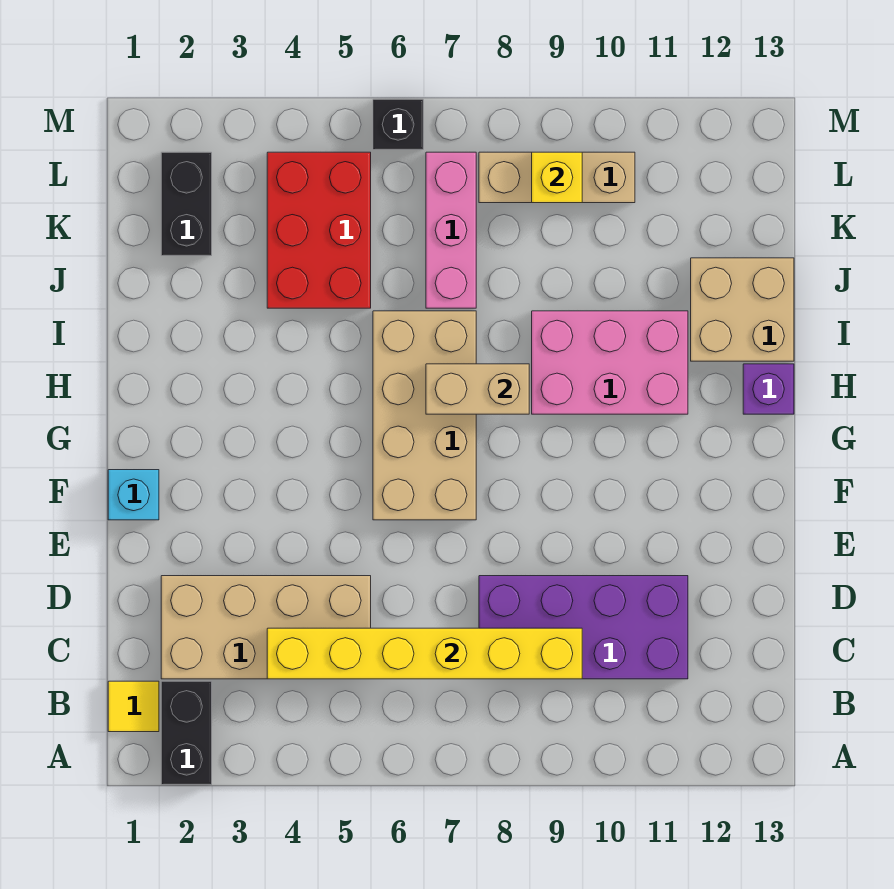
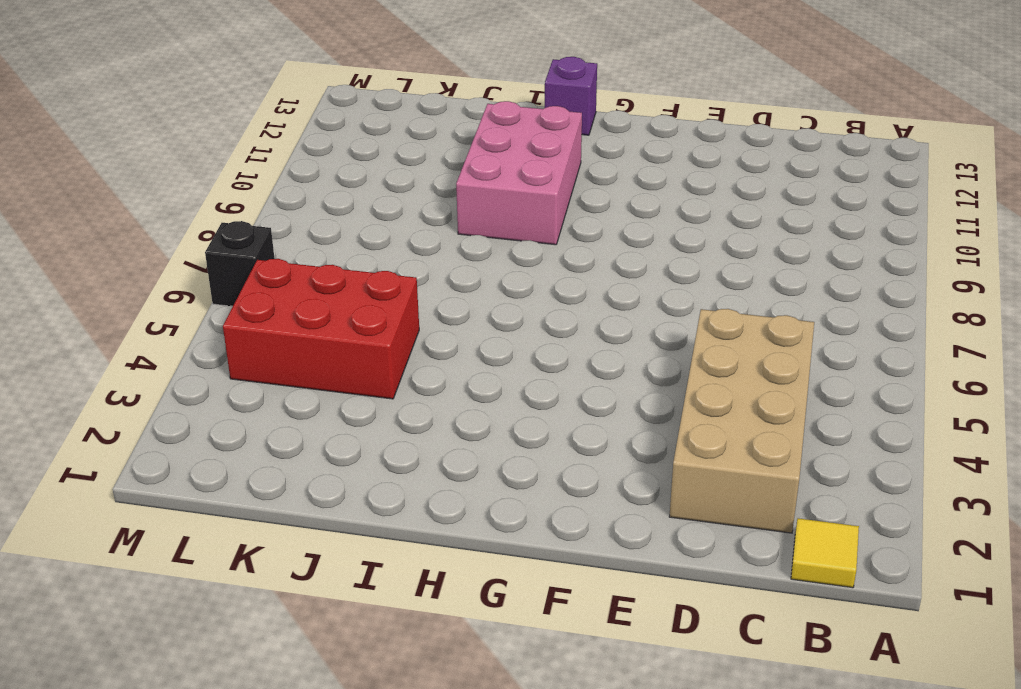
none -> black brick A2:B2 level 1
none -> purple brick C8:D11 level 1
none -> cyan brick F1 level 1

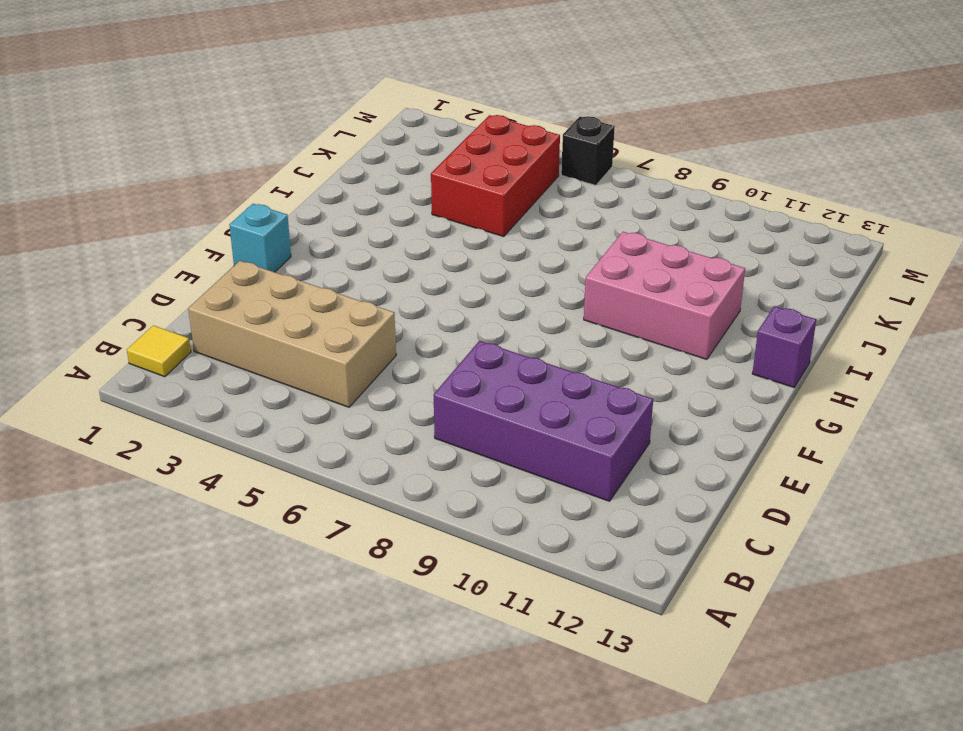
none -> black brick A2:B2 level 1
none -> tan brick F6:I7 level 1
none -> tan brick I12:J13 level 1

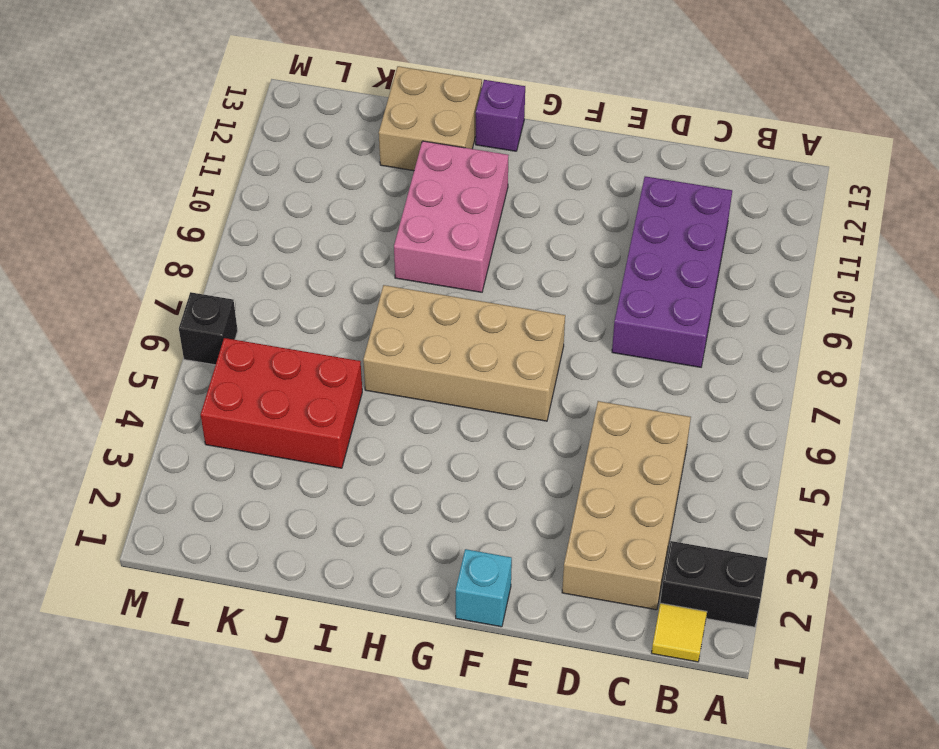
none -> pink brick J7:L7 level 1
none -> black brick K2:L2 level 1
none -> tan brick L8:L10 level 1

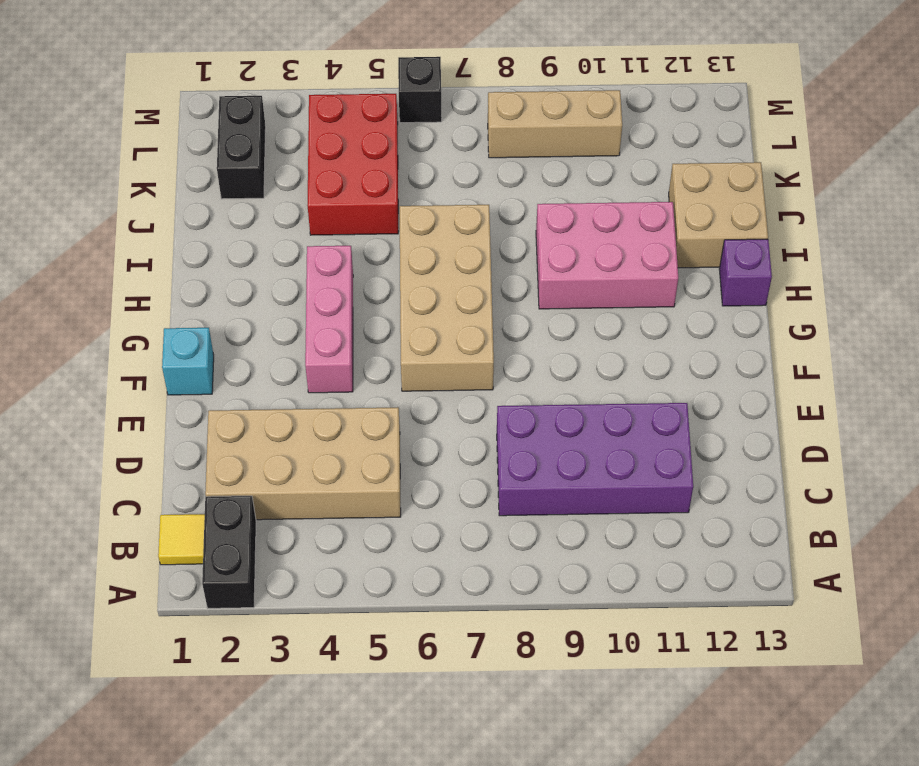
pink brick F4:H4 level 1 -> pink brick J7:L7 level 1
none -> yellow brick C4:C9 level 2
none -> tan brick H7:H8 level 2
none -> yellow brick L9 level 2

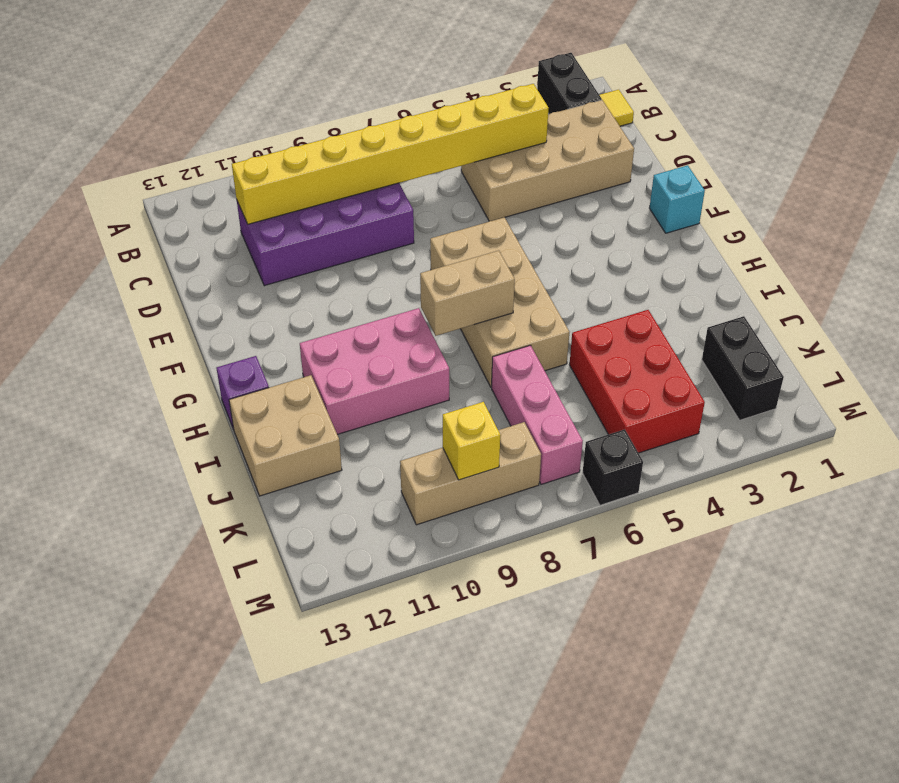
yellow brick C4:C11 level 2 -> yellow brick C4:C9 level 2

